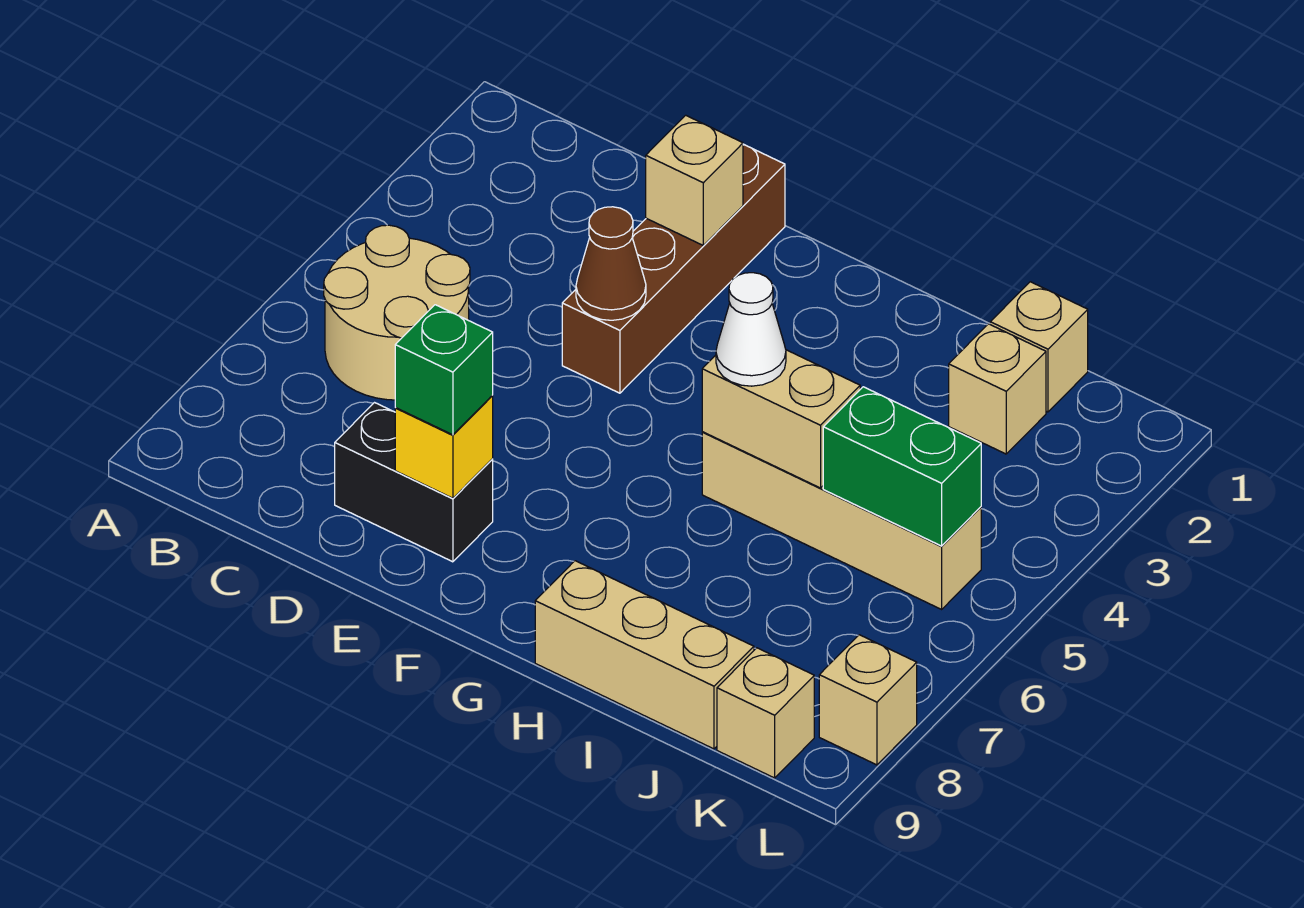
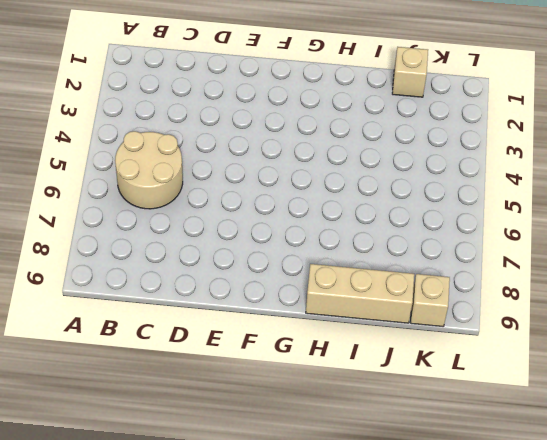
none -> black brick D8:E8 level 1
none -> brown brick E1:E4 level 1
none -> tan brick H5:K5 level 1

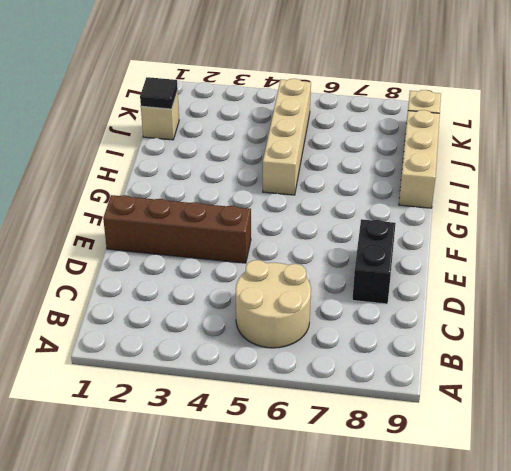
black tile J1 level 2 -> none
none -> tan brick J2 level 1
none -> tan brick L8 level 1
none -> tan brick E2 level 2

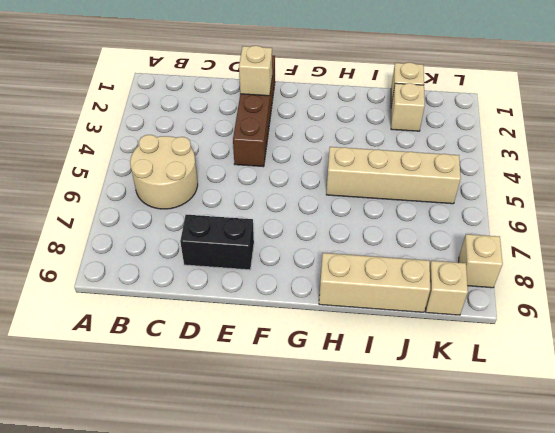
none -> brown cone E4 level 2
none -> yellow brick E8 level 2
none -> tan brick H5:I5 level 2

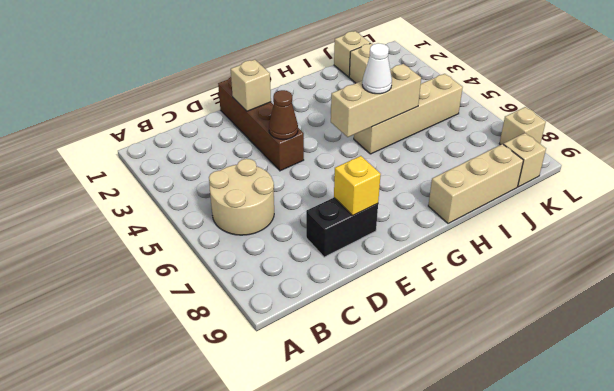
tan brick G5:I5 level 2 -> tan brick H5:I5 level 2
none -> green brick J5:K5 level 2
none -> green brick E8 level 3

